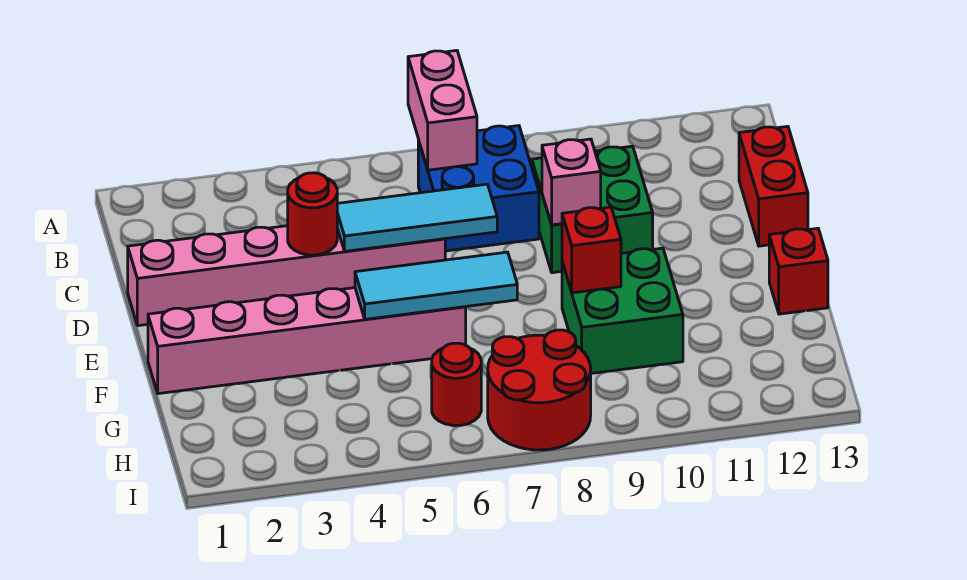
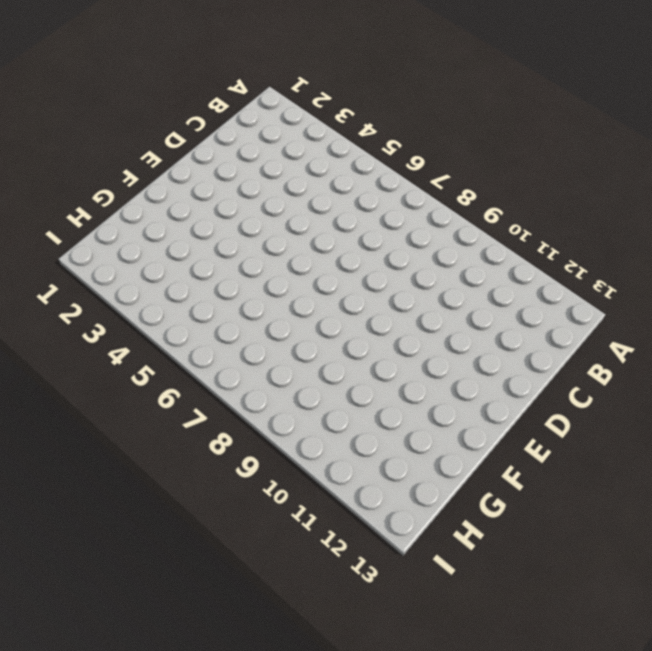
none -> blue brick B7:C8 level 1
none -> green brick C9:D10 level 1
none -> red brick C13:D13 level 1

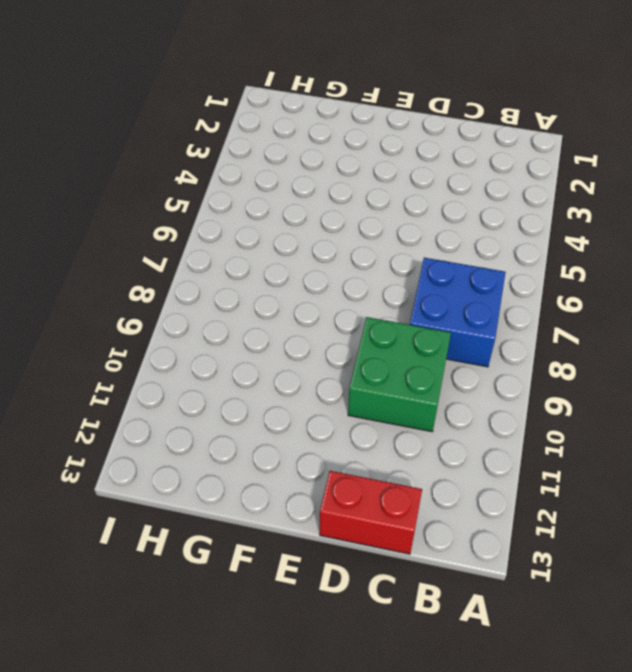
none -> pink brick D1:D6 level 1
none -> pink brick F1:F6 level 1
none -> green brick F9:G10 level 1

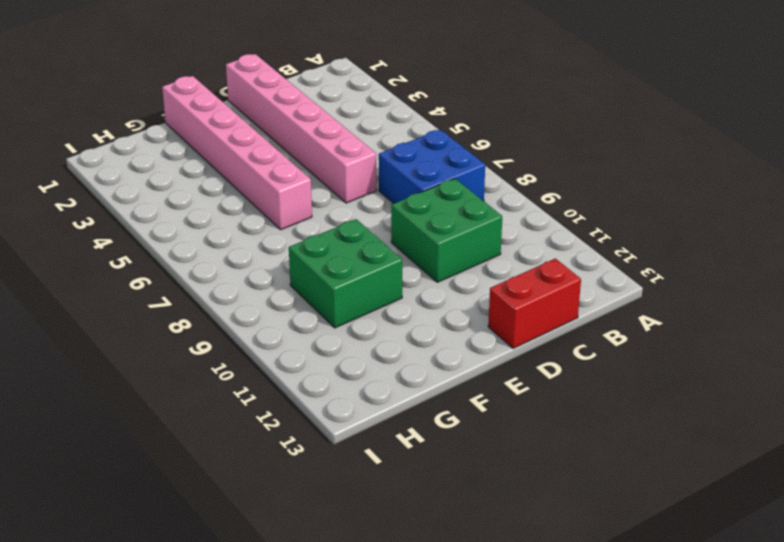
none -> red brick F13 level 1
none -> red round brick H6 level 1
none -> red round brick H7:I8 level 1

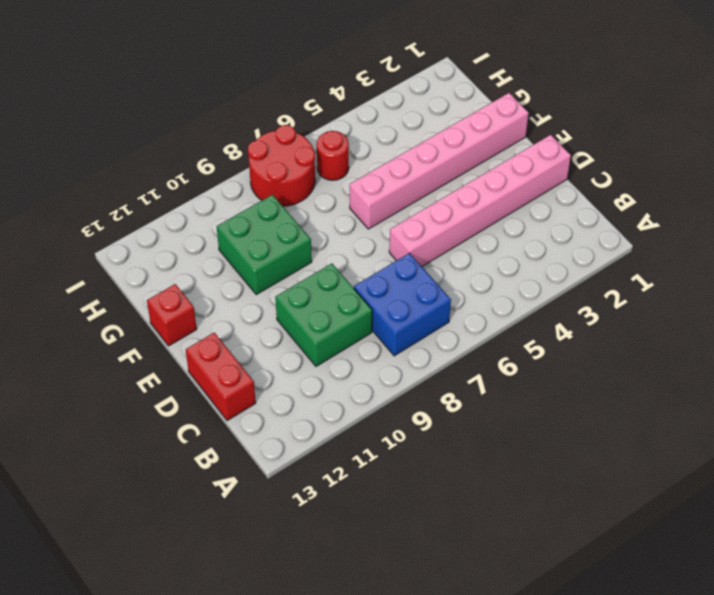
none -> pink brick A7:B7 level 2
none -> red round brick D4 level 2
none -> cyan tile D5:D7 level 2

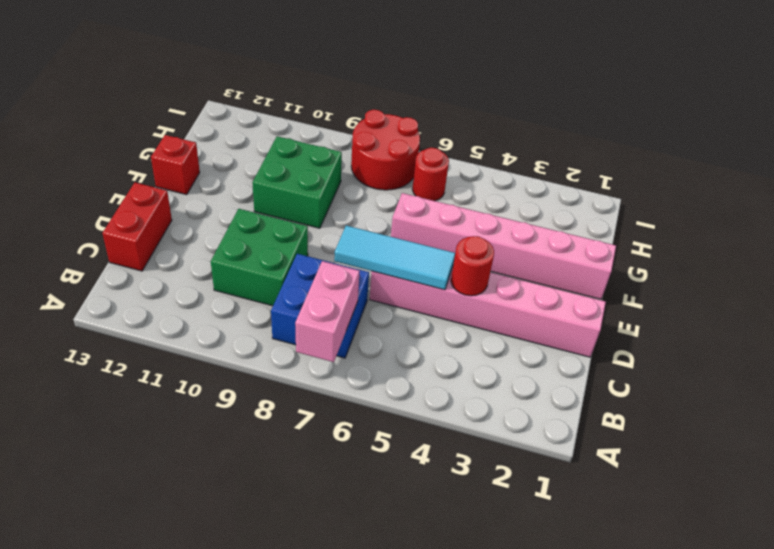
none -> pink brick D9 level 2
none -> cyan tile F5:F7 level 2
none -> red brick F9 level 2

